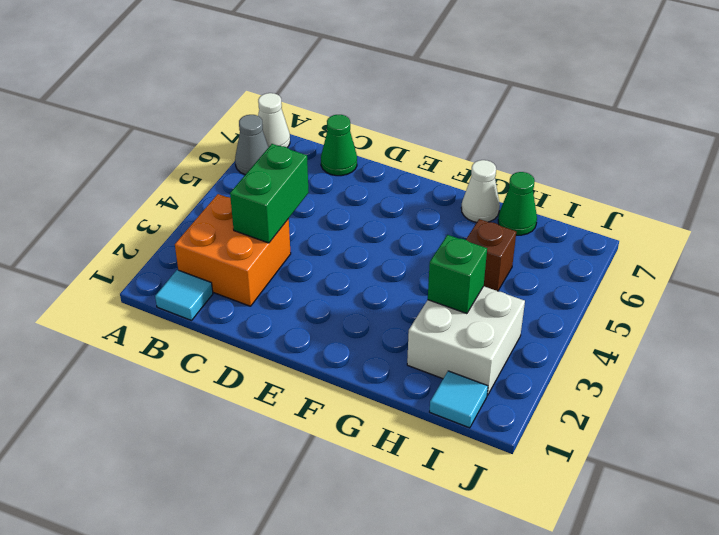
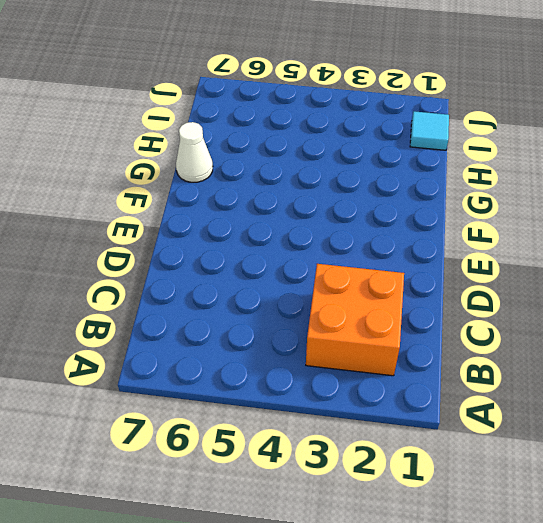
none -> grey cone A6 level 1
none -> white cone A7 level 1
none -> cyan tile B1 level 1

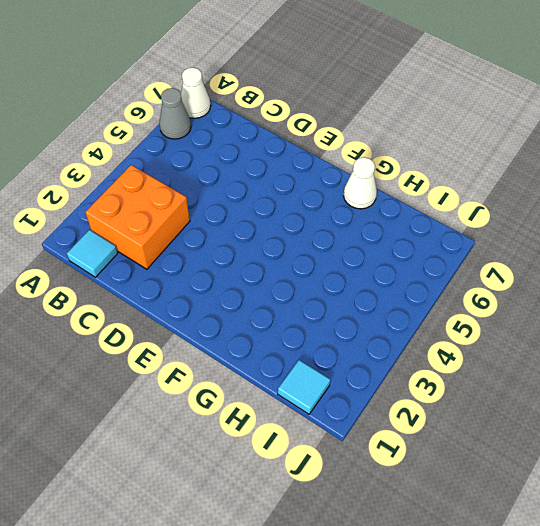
none -> green cone C7 level 1
none -> white brick H2:I3 level 1
none -> brown brick H5 level 1

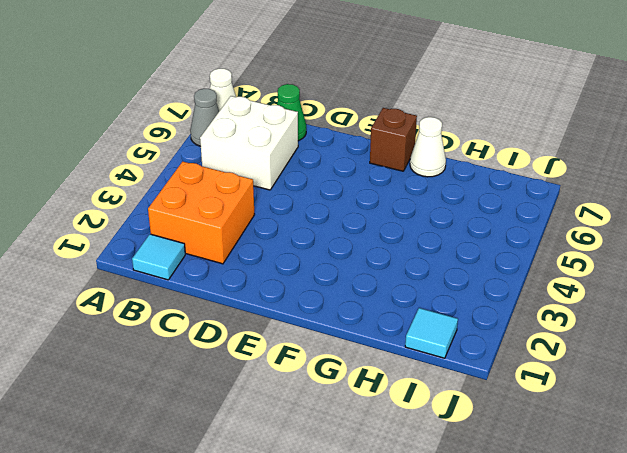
white brick B5:C6 level 1 -> white brick H2:I3 level 1
brown brick F7 level 1 -> brown brick H5 level 1
none -> green cone H7 level 1
none -> green brick C3:C4 level 2
none -> green brick H3 level 2

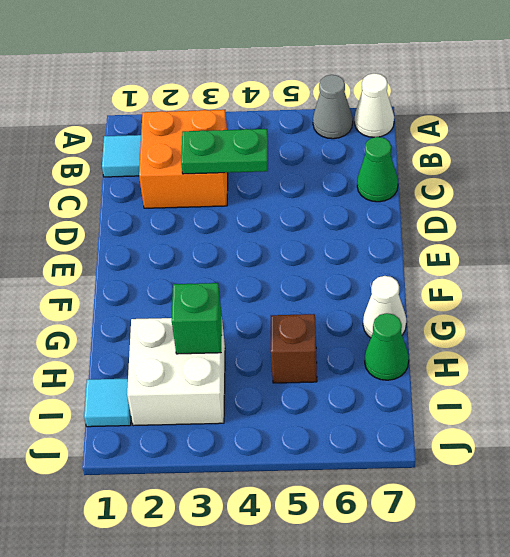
green plate C3:C4 level 2 -> green brick C3:C4 level 2

